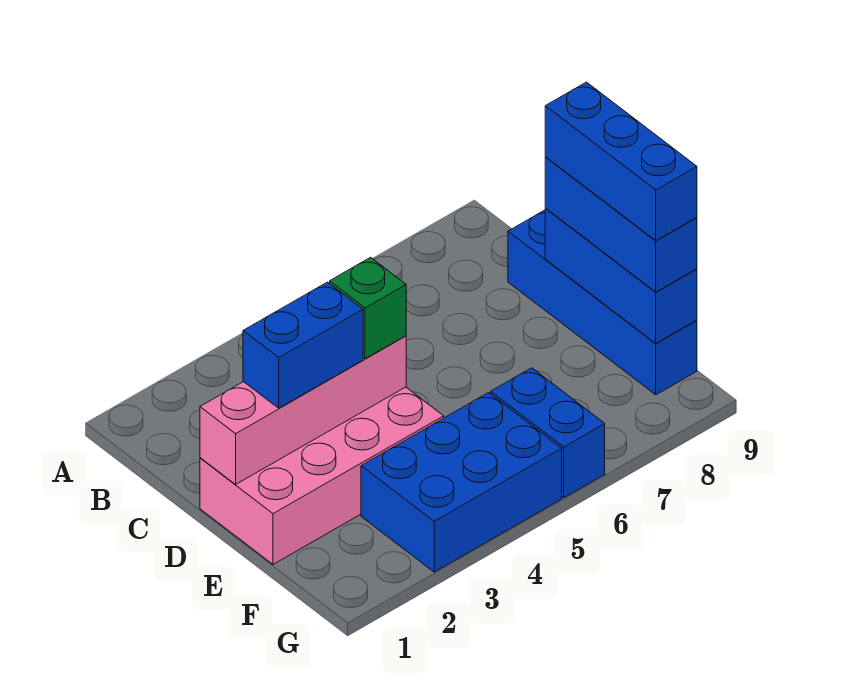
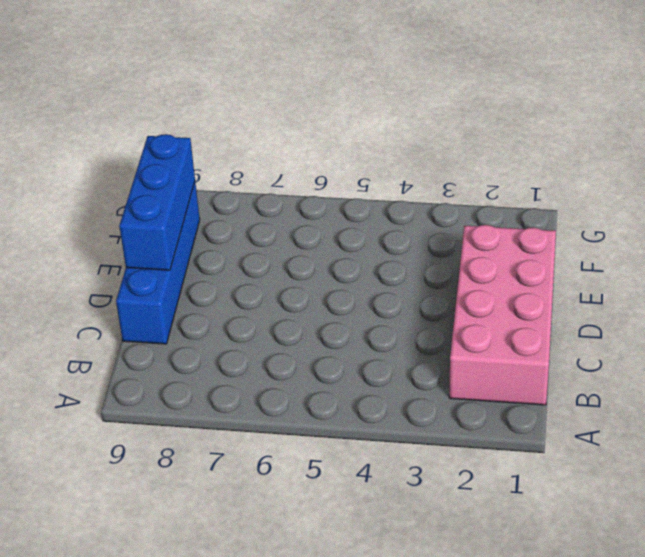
pink brick B1:E2 level 1 -> pink brick D1:E4 level 1
none -> blue brick F3:G5 level 1
none -> blue brick F6:G6 level 1

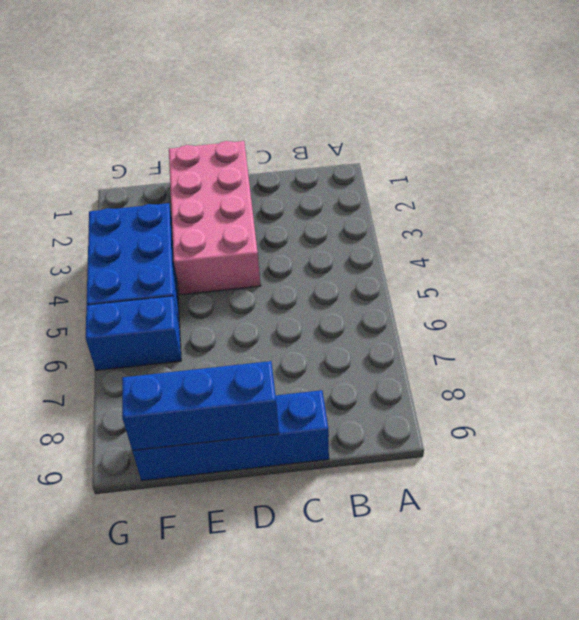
none -> pink brick D1:D4 level 2
none -> blue brick D2:D3 level 3

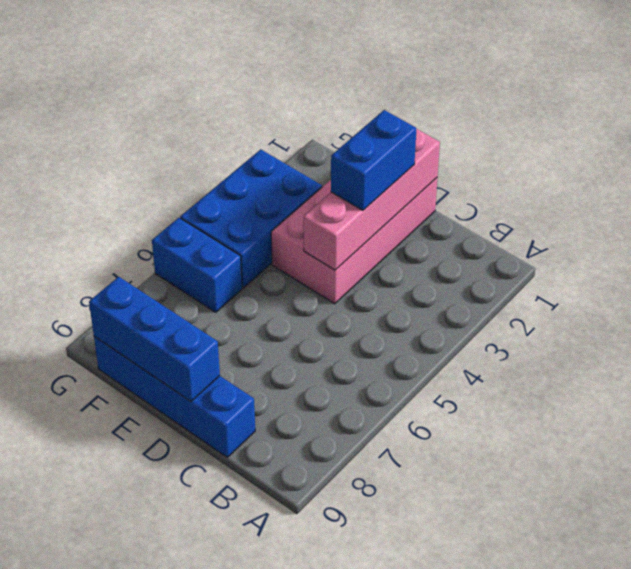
none -> green brick D4 level 3
none -> blue brick D9:F9 level 3

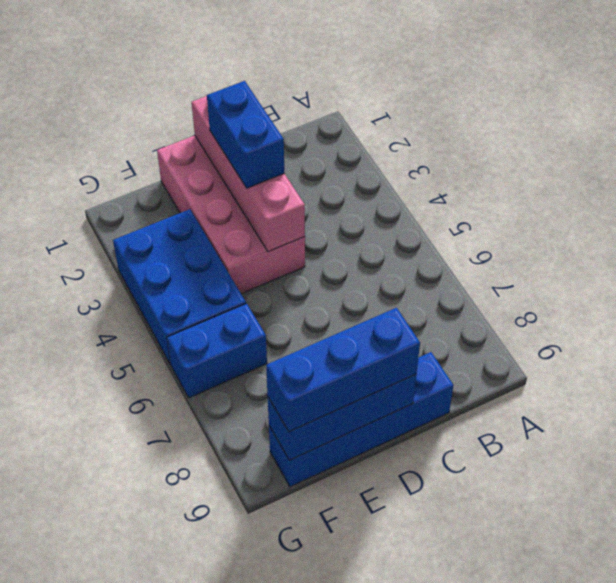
none -> green brick D4 level 3
none -> blue brick D9:F9 level 4

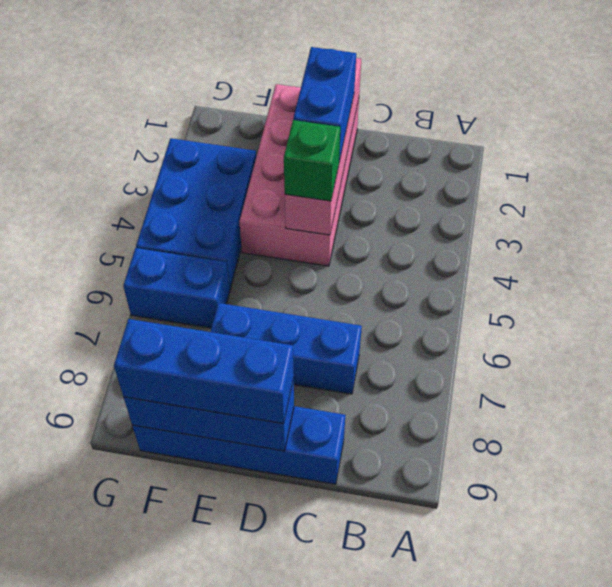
blue brick C7:E7 level 1 -> blue brick D9:F9 level 4

